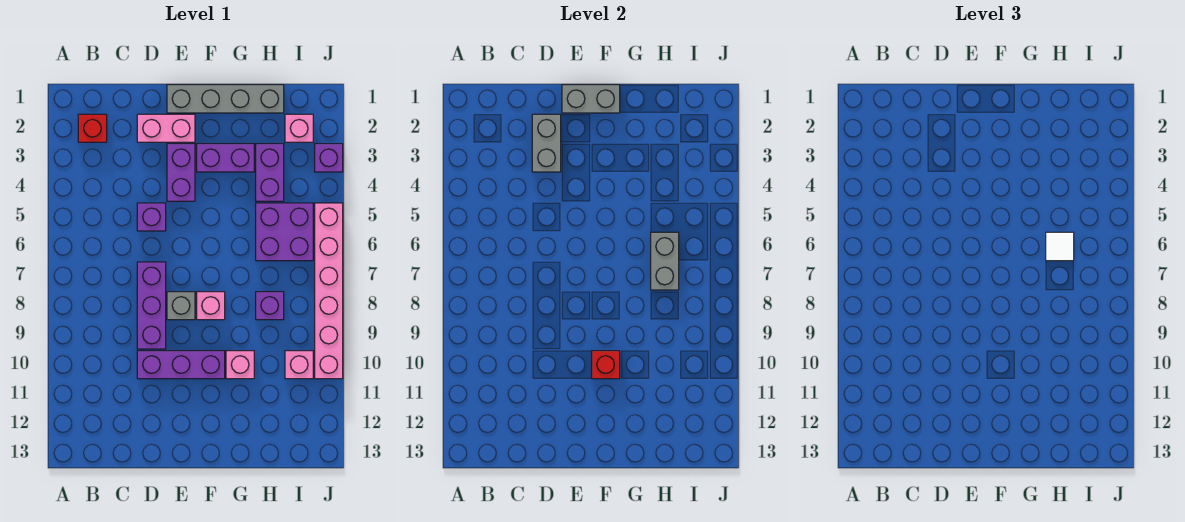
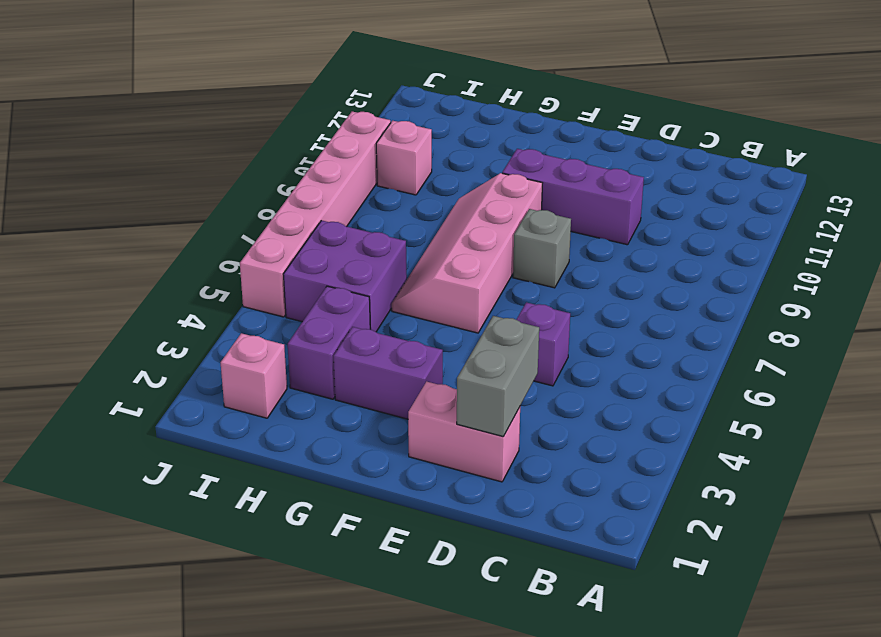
pink slope F6:G9 level 1 top F -> pink brick F8 level 1
none -> red brick B2 level 1
none -> purple brick D7:D9 level 1
none -> grey brick E1:H1 level 1

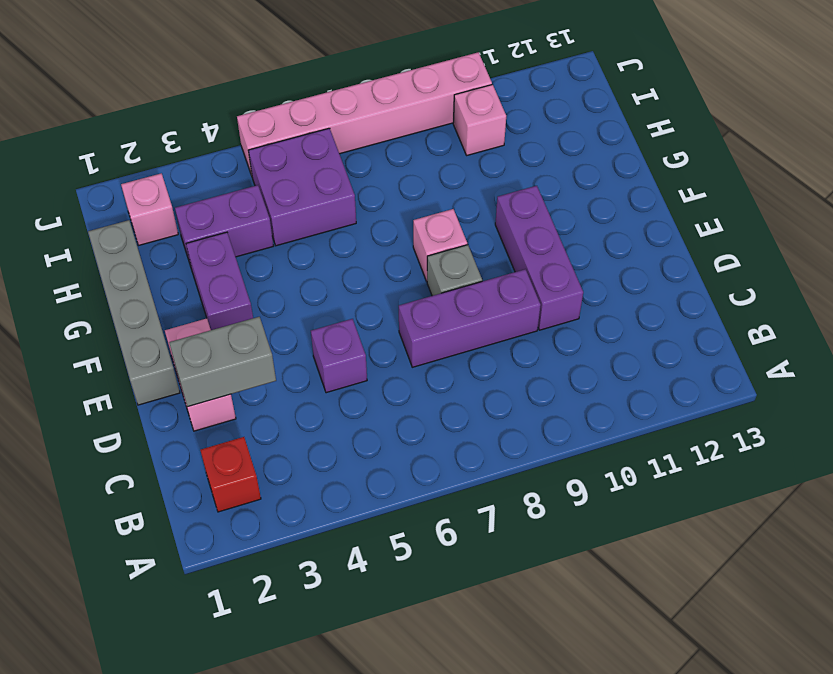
none -> purple brick E3:E4 level 1
none -> pink brick G10 level 1
none -> purple brick H8 level 1

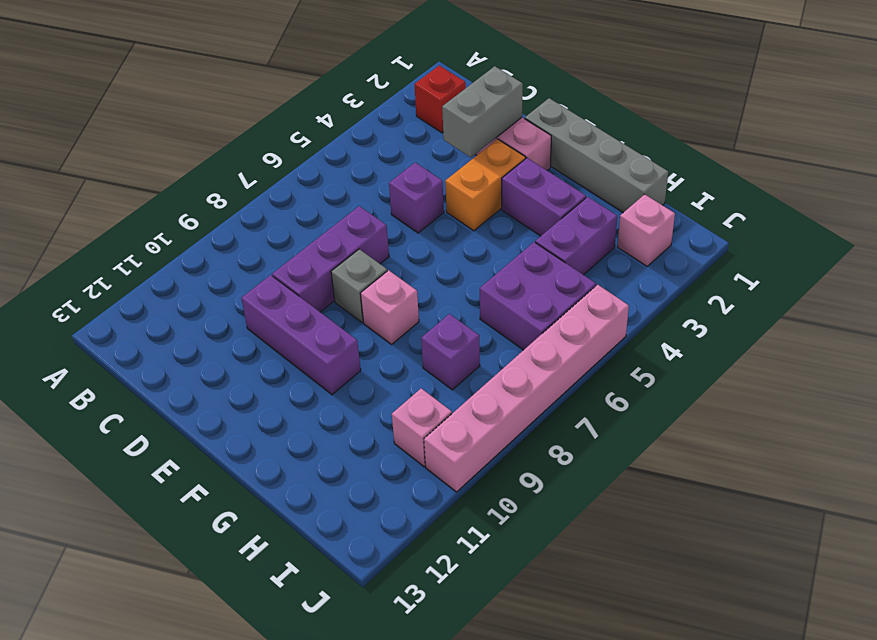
orange brick E3:E4 level 1 -> purple brick E3:E4 level 1
none -> pink brick G10 level 1
none -> purple brick J3 level 1
none -> grey brick E1:F1 level 2

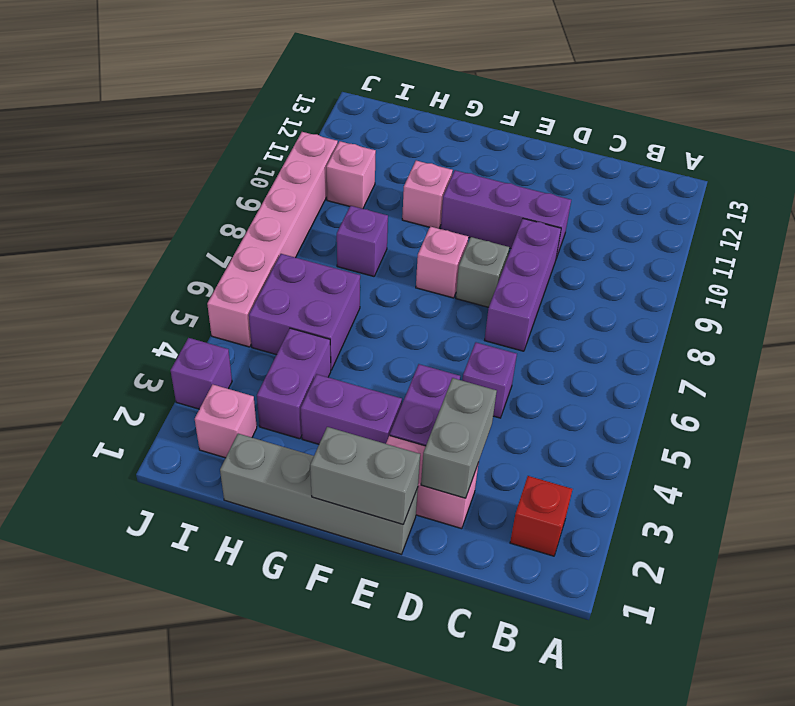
none -> red brick F10 level 2
none -> grey brick H6:H7 level 2
none -> white tile H6 level 3

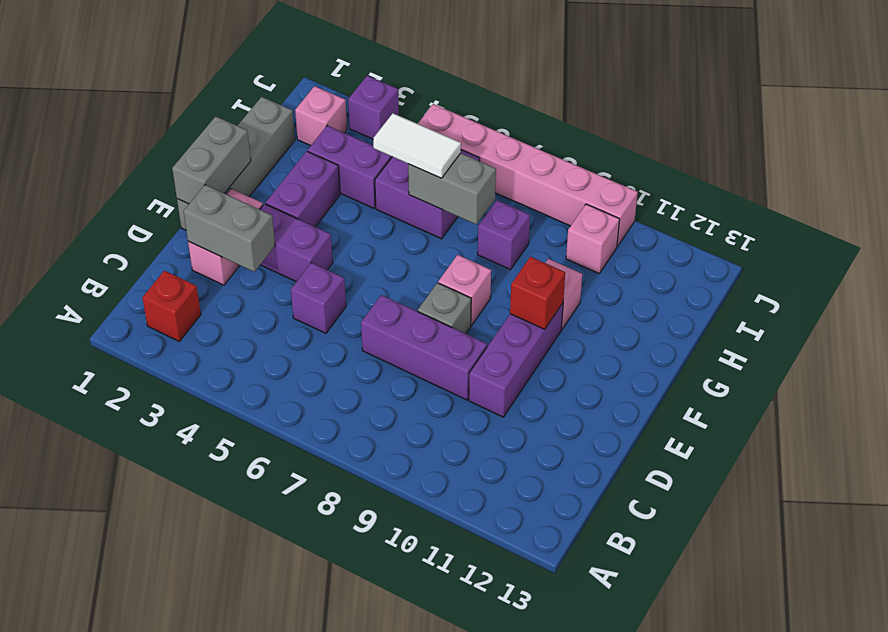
white tile H5:H6 level 3 -> white tile H6 level 3

